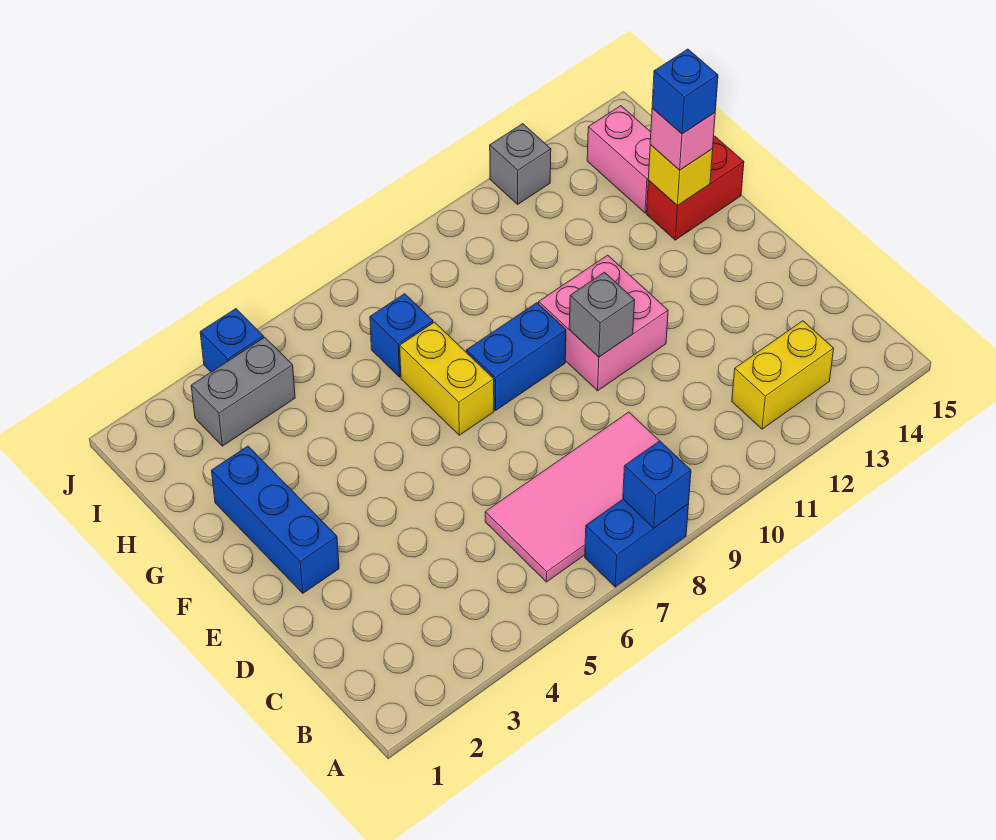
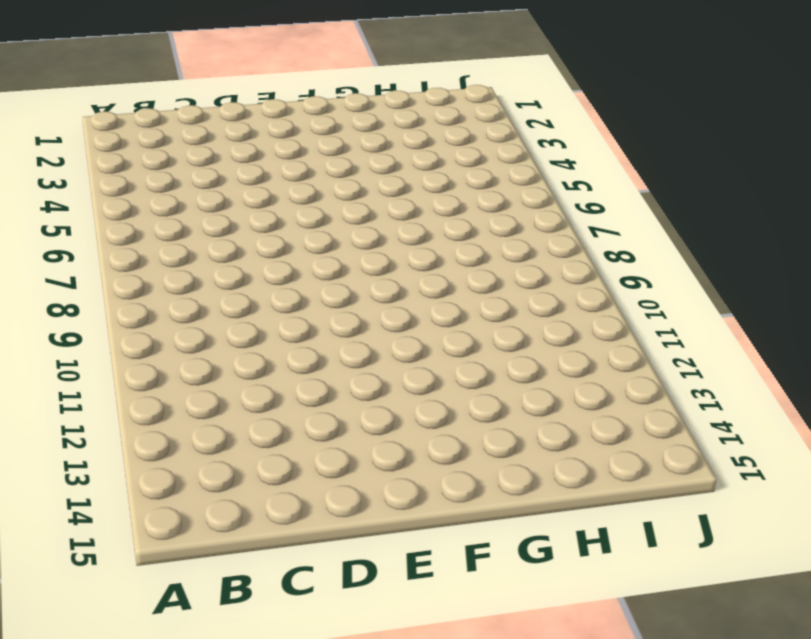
none -> blue brick A7:A8 level 1
none -> pink tile B6:C9 level 1
none -> yellow brick B12:B13 level 1

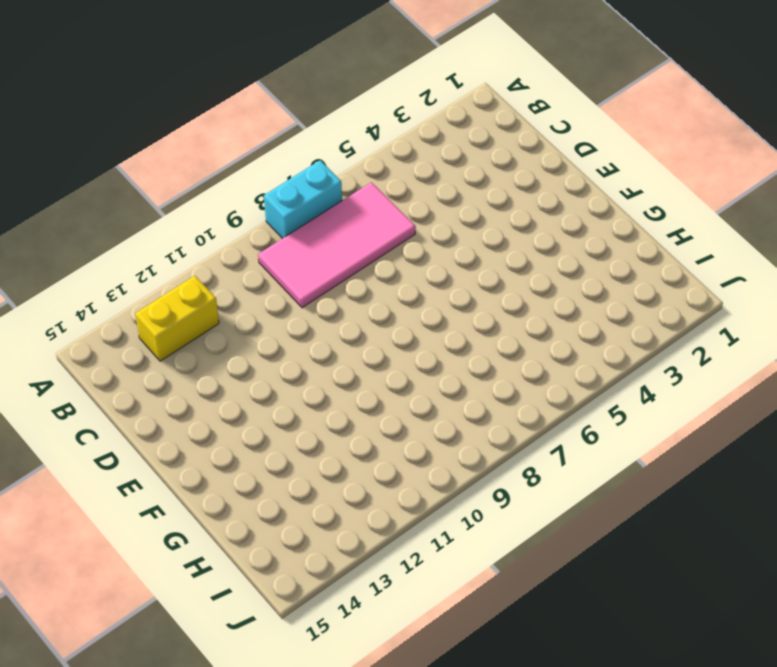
cyan brick A7:A8 level 1 -> blue brick A7:A8 level 1
none -> blue brick E2:G2 level 1
none -> pink brick E10:F11 level 1
none -> yellow brick F7:G7 level 1

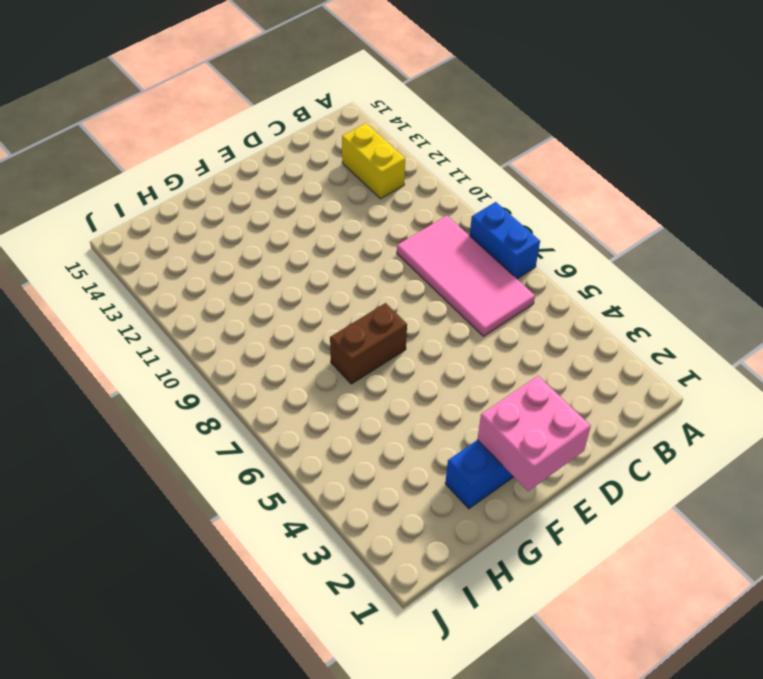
pink brick E1:F2 level 2 -> pink brick E10:F11 level 1
brown brick F7:G7 level 1 -> yellow brick F7:G7 level 1
none -> blue brick F8:F9 level 1
none -> red brick G14:G15 level 1
none -> blue brick H7 level 1

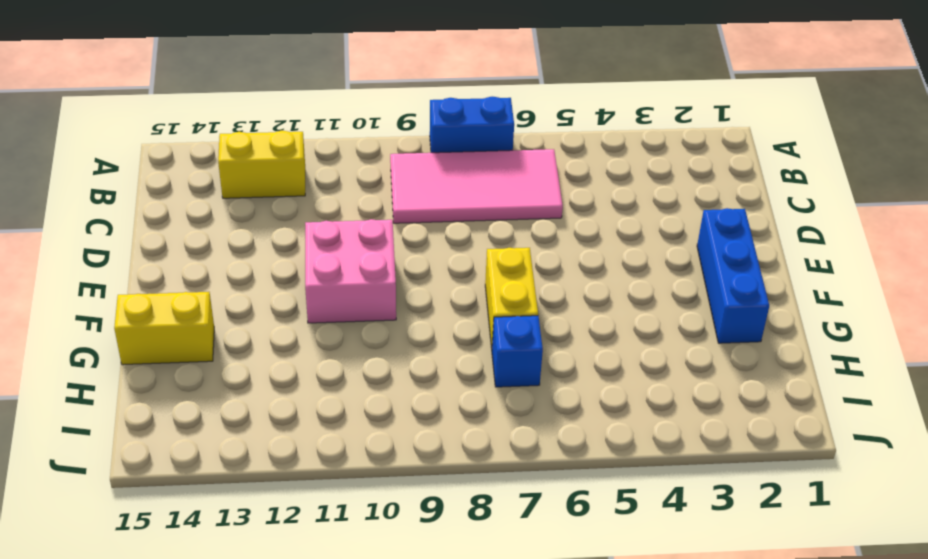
yellow brick G14:G15 level 1 -> red brick G14:G15 level 1
none -> blue brick F8:F9 level 1
none -> pink brick H14:I14 level 1
none -> grey brick I3:I4 level 1

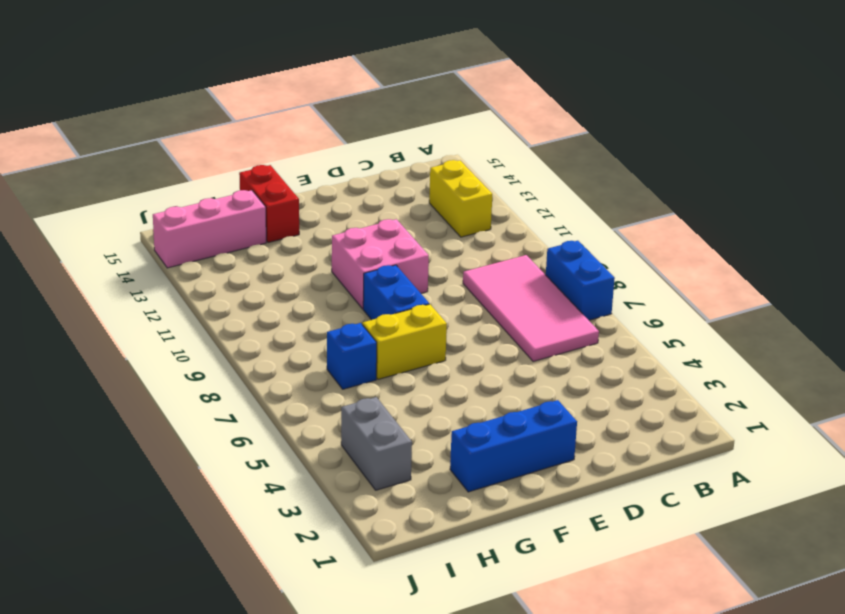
pink brick H14:J14 level 1 -> pink brick H14:I14 level 1
none -> blue brick J4 level 1
none -> grey brick J12 level 1
none -> blue brick A8 level 2

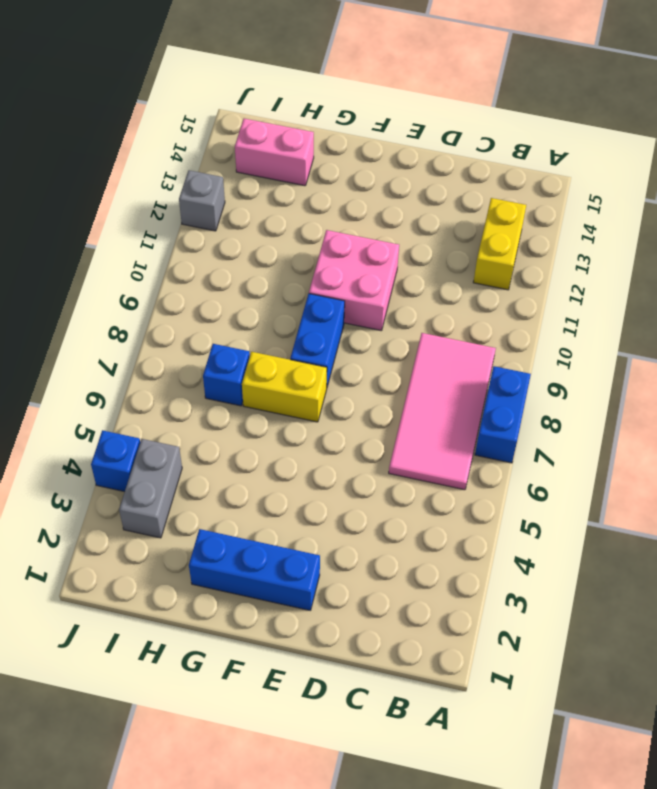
none -> red brick G14:G15 level 1
none -> blue brick A8 level 2
none -> grey brick E10 level 2

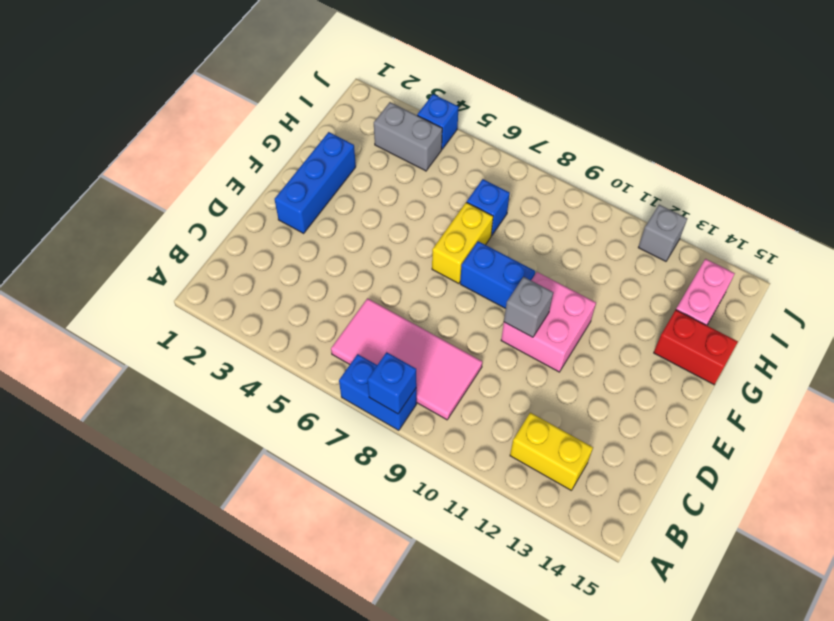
none -> yellow brick G14 level 2
none -> pink brick G14 level 3
none -> blue brick G14 level 4

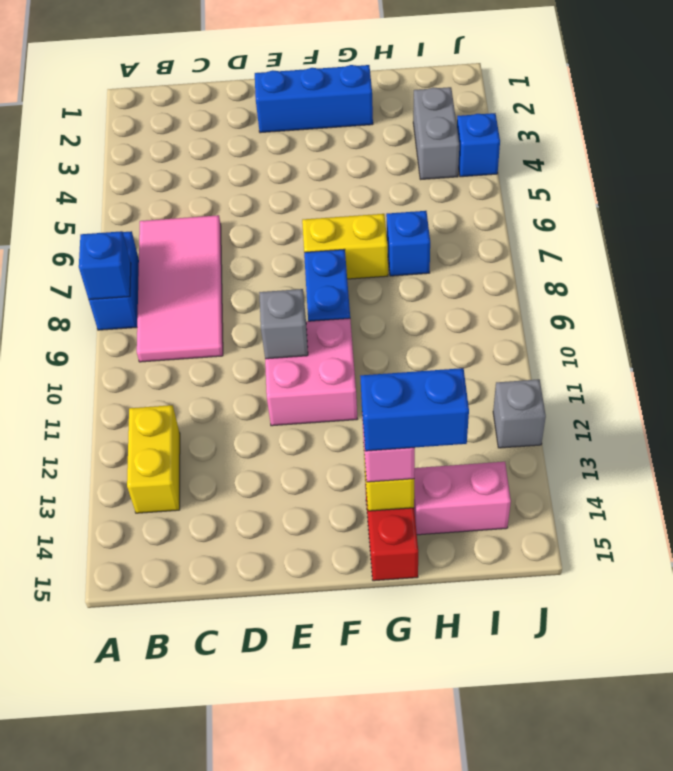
blue brick G14:H14 level 4 -> blue brick G14 level 4

